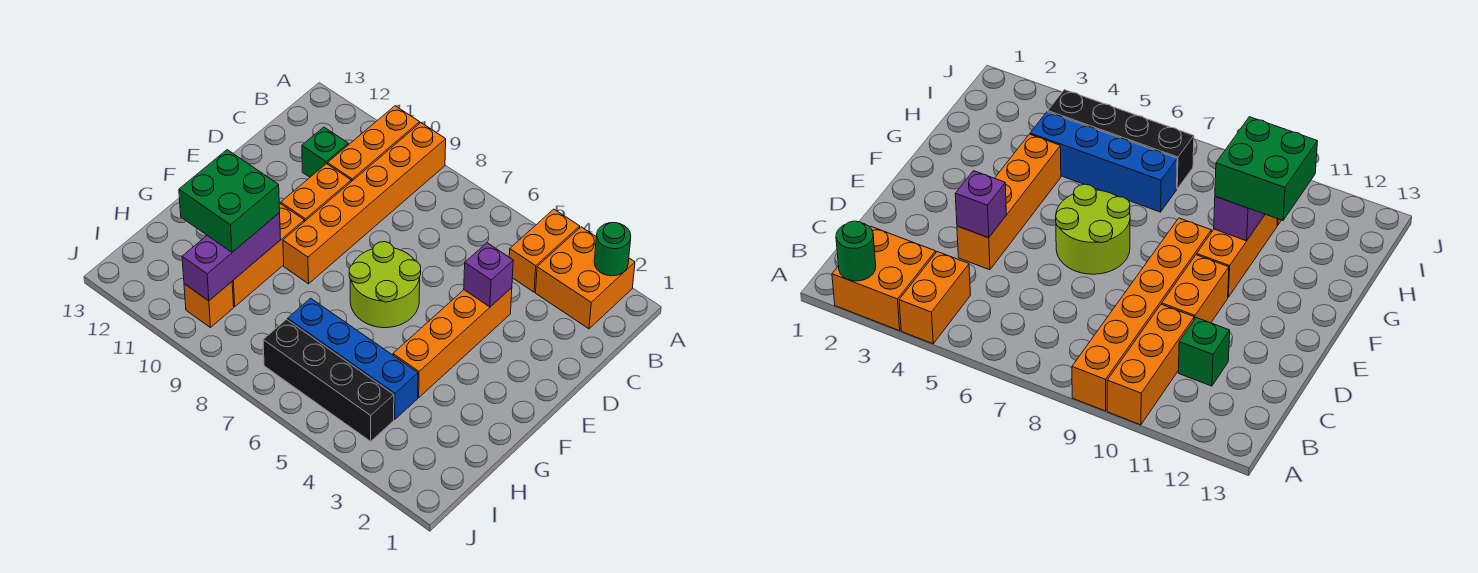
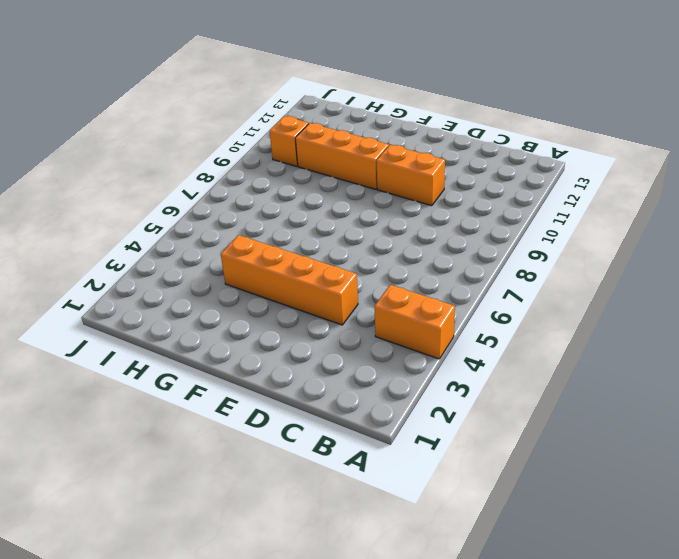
none -> orange brick A2:B3 level 1
none -> orange brick A9:F9 level 1
none -> orange brick A10:C10 level 1

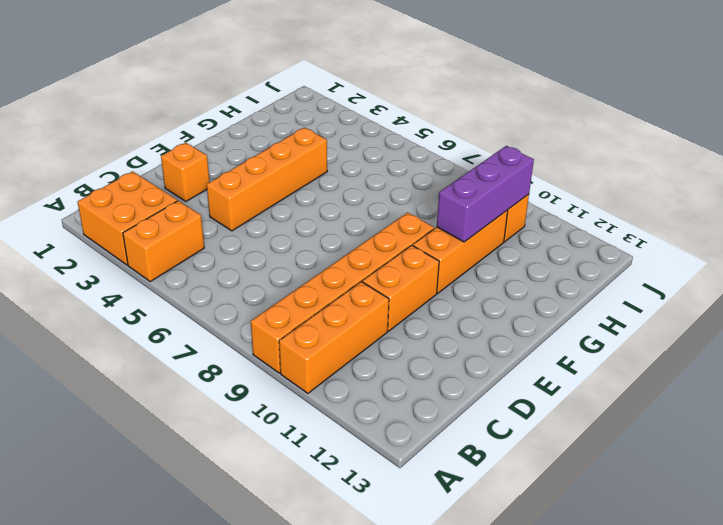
orange brick D2 level 1 -> none
none -> green brick C11 level 1
none -> lime round brick E6:F7 level 1
none -> blue brick H4:H7 level 1

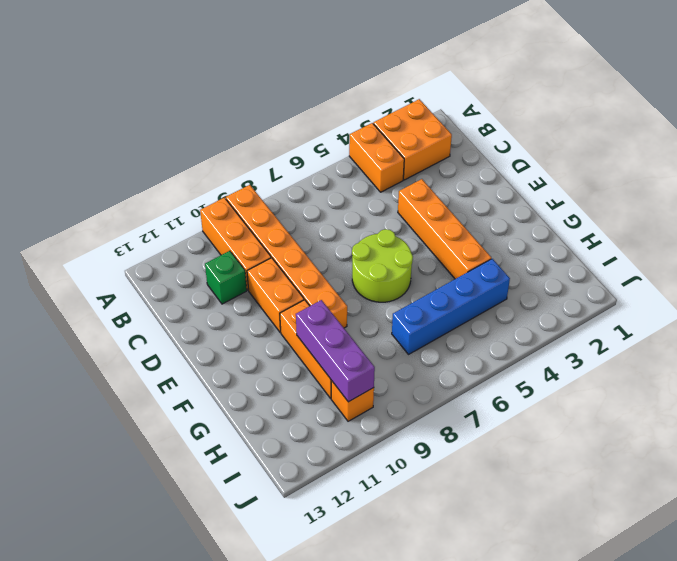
none -> black brick I4:I7 level 1
none -> green round brick A2 level 2
none -> purple brick D4 level 2

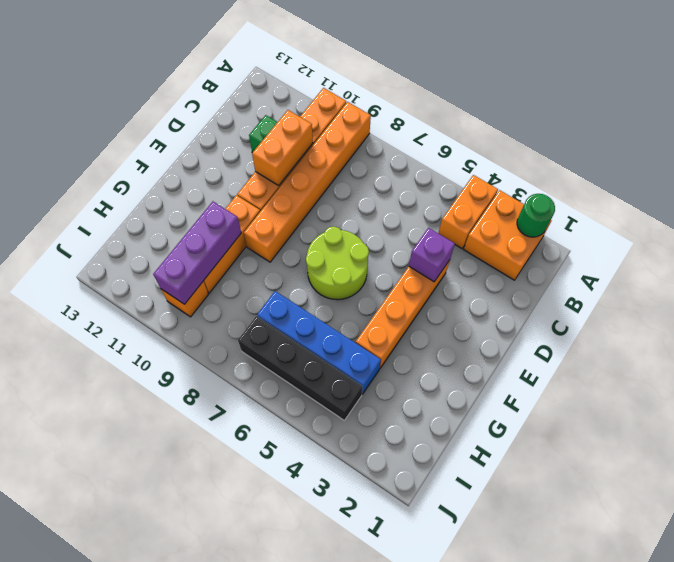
orange brick C10:D10 level 2 -> none
none -> green brick G10:H11 level 3

